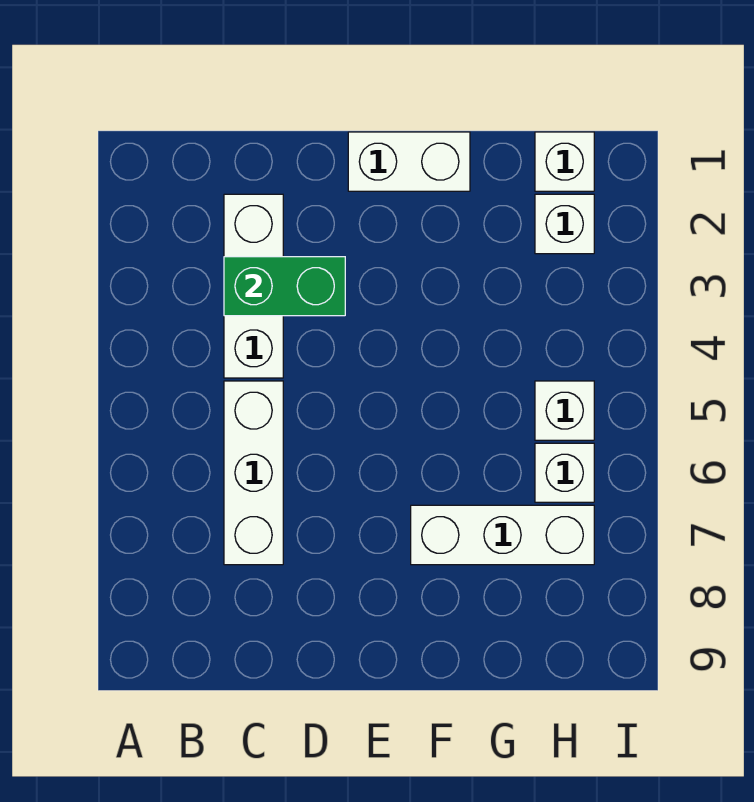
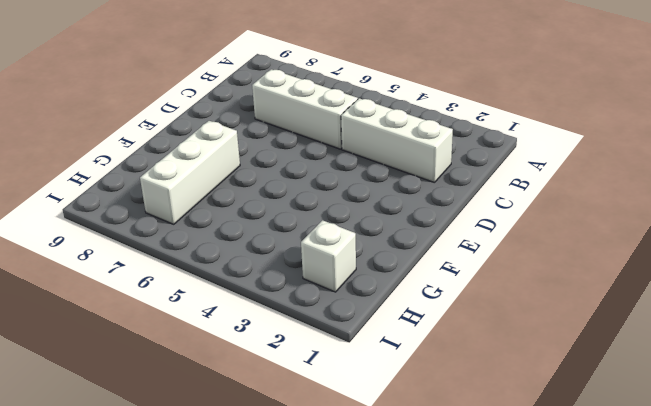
none -> white brick E1:F1 level 1
none -> white brick H1 level 1

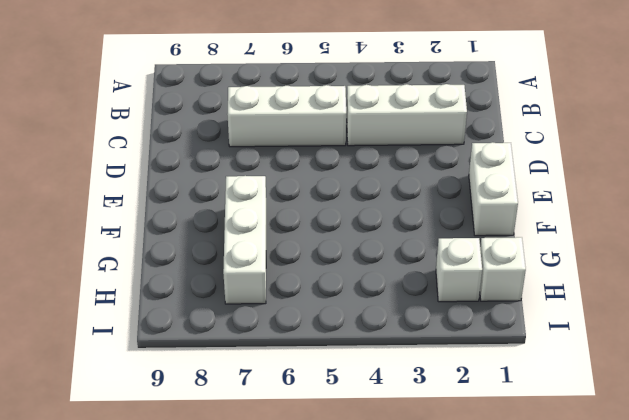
none -> white brick H5 level 1
none -> white brick H6 level 1

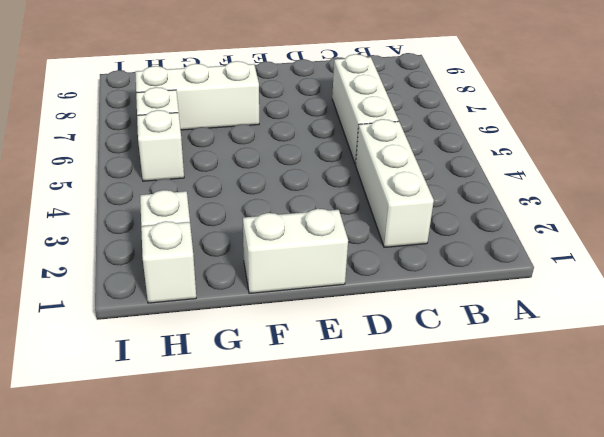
none -> green brick C3:D3 level 2

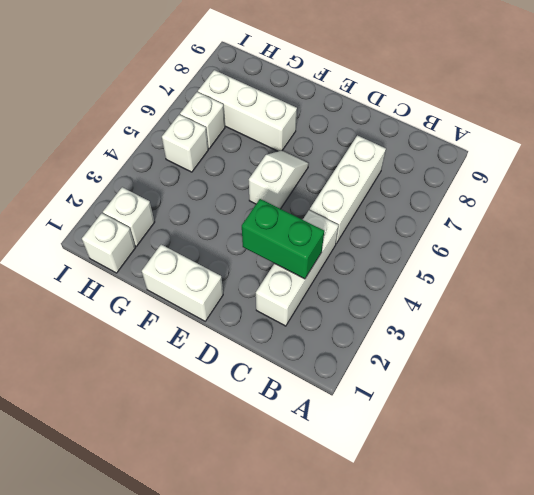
white slope E5:E6 level 1 top 5 -> none

